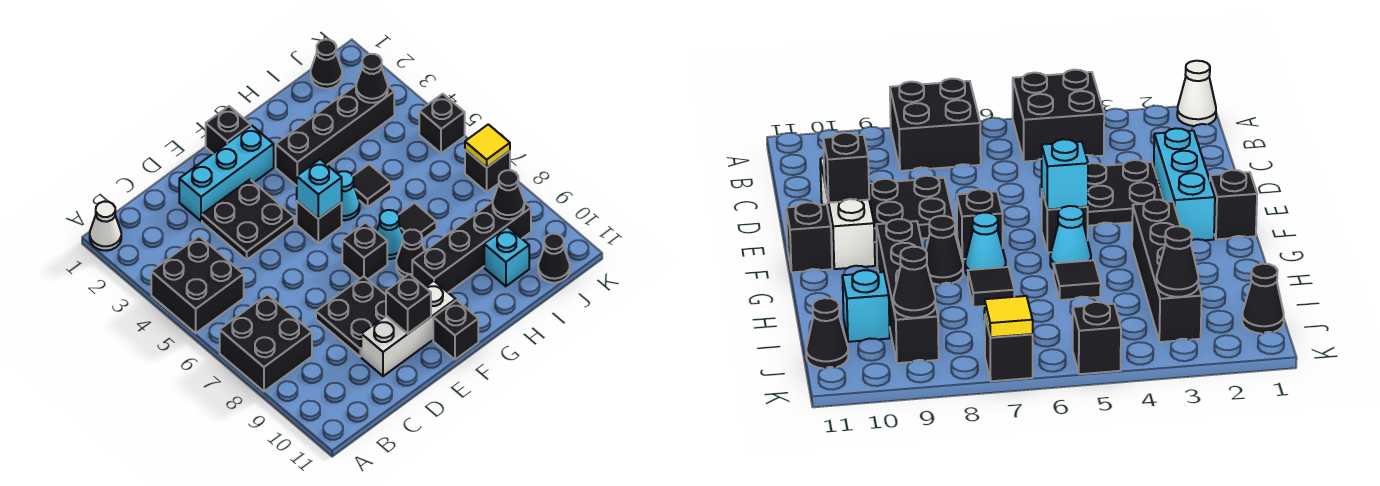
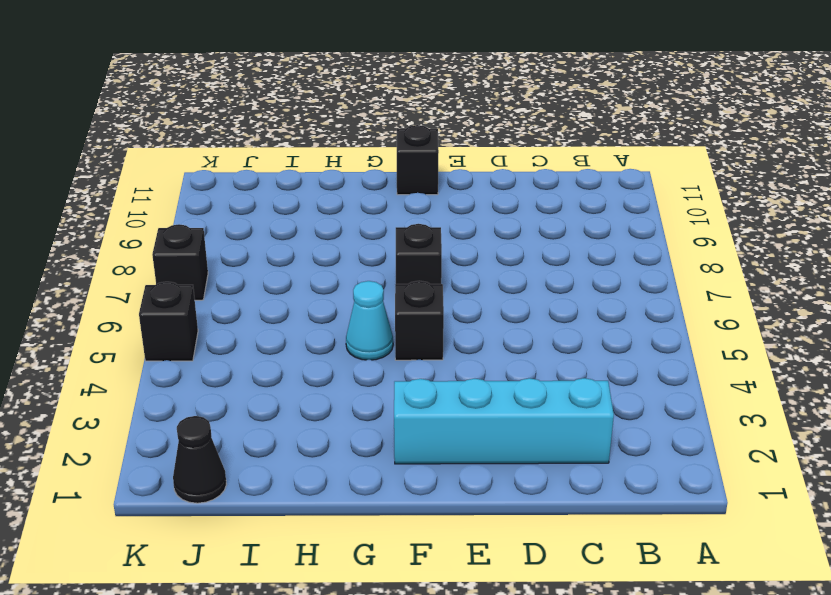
cyan brick C2:F2 level 1 -> cyan brick D2:F2 level 1
none -> white cone A1 level 1
none -> black brick A4:B5 level 1
none -> black brick A7:B8 level 1

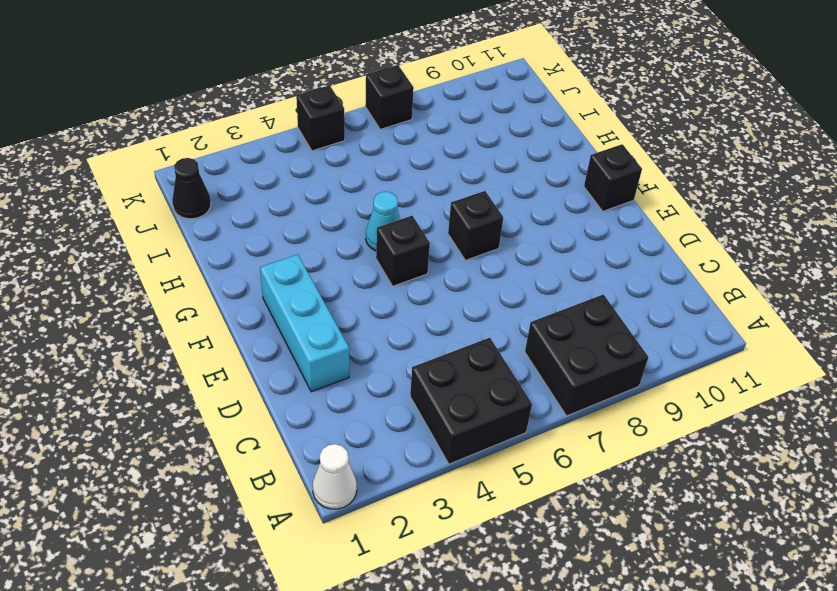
none -> black plate D3:E4 level 1
none -> black plate D8:E9 level 1
none -> white brick D10:F10 level 1

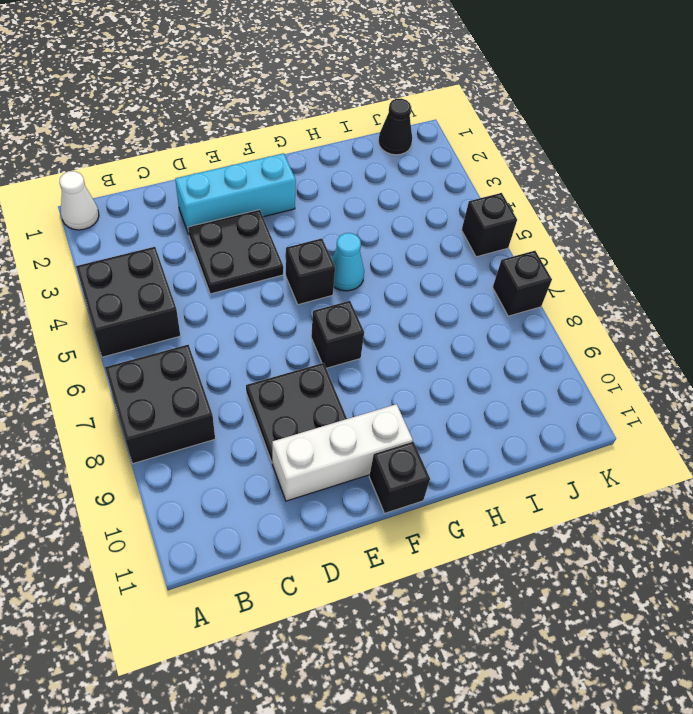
none -> black brick F1 level 1
none -> black brick G3:J3 level 1
none -> cyan cone G7 level 1

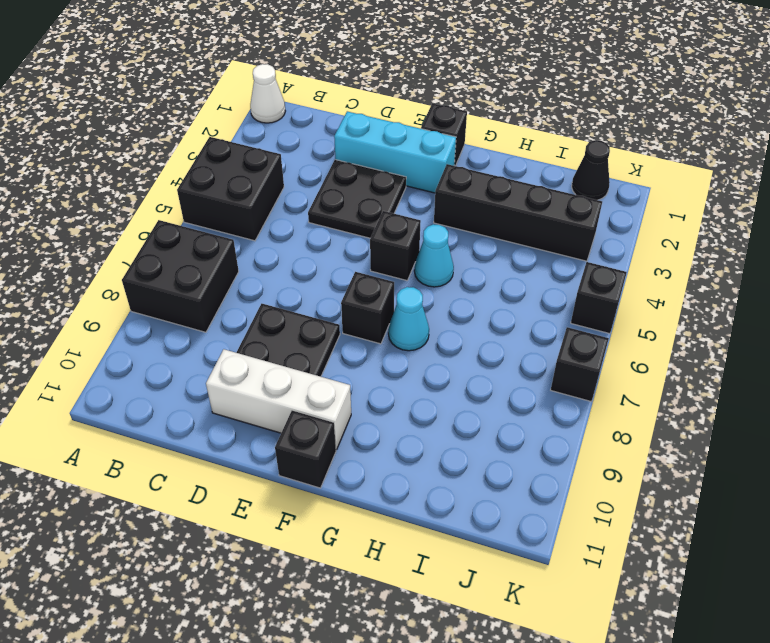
none -> black cone G8 level 1
none -> black brick G9:J9 level 1
none -> black tile H5 level 1

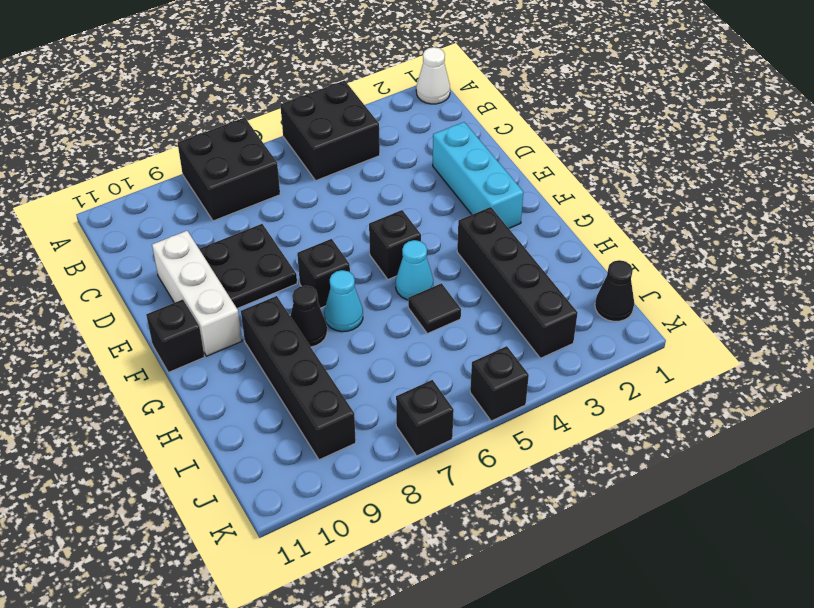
none -> black plate D3:E4 level 1
none -> black brick F1 level 1
none -> black tile H7 level 1

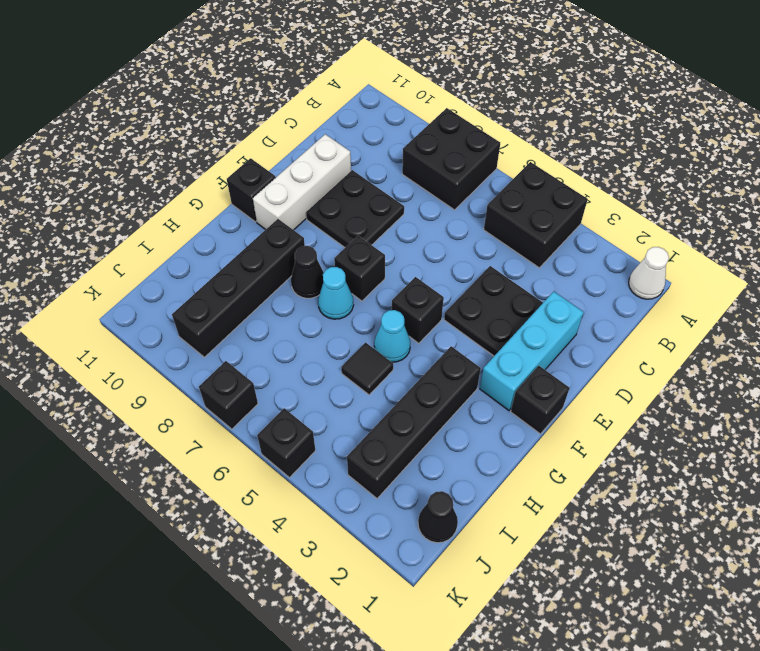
none -> black tile H7 level 1
none -> cyan brick I10 level 1
none -> black cone J11 level 1

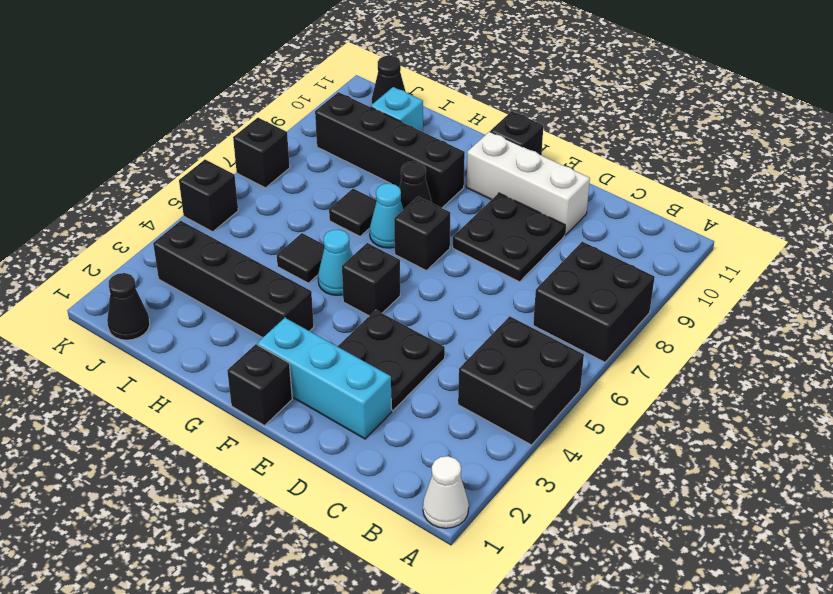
none -> black brick E10 level 2
none -> cyan brick F5 level 2
none -> black cone J3 level 2

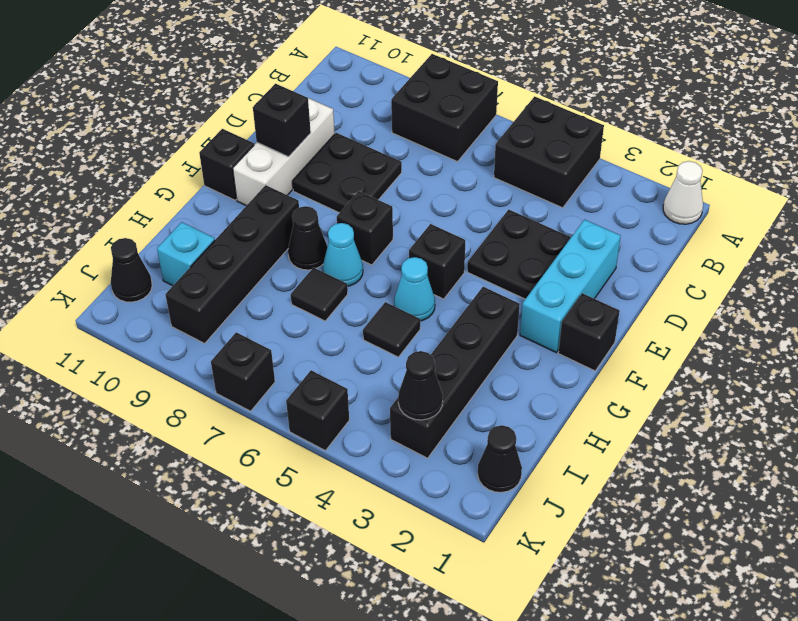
none -> cyan brick F5 level 2
none -> black cone J9 level 2
none -> yellow tile K7 level 2

